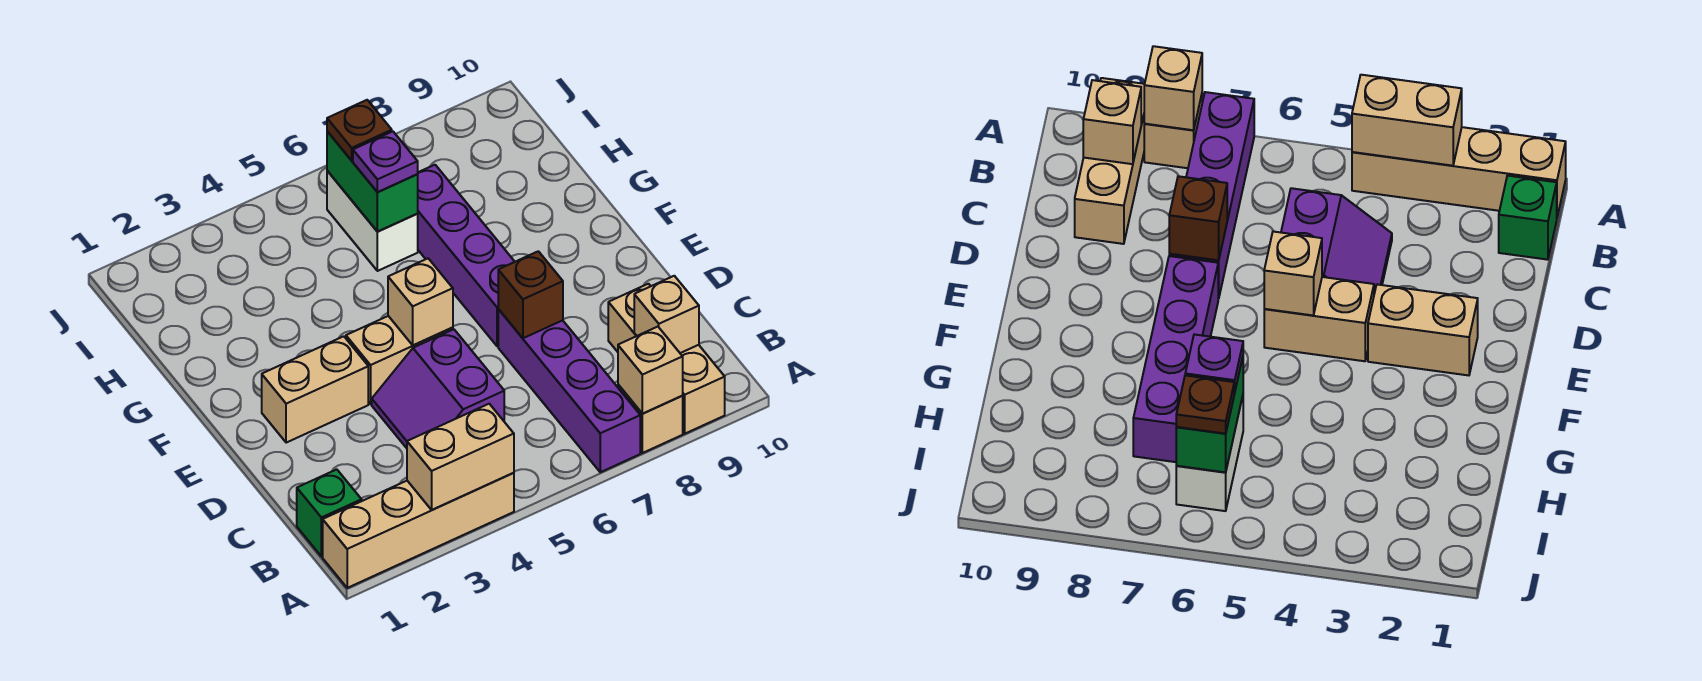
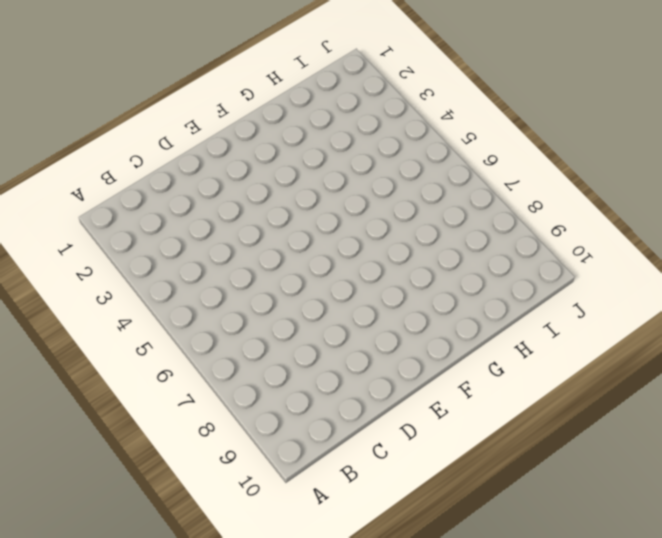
none -> tan brick A1:A4 level 1
none -> purple brick A7:D7 level 1
none -> tan brick A8 level 1

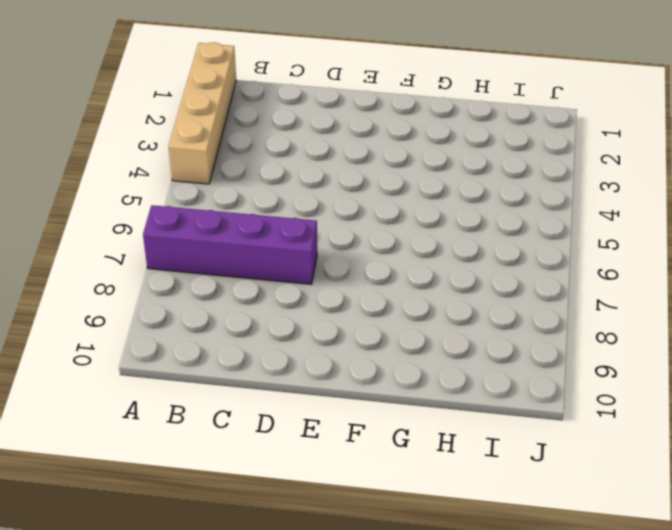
none -> tan brick A8 level 1
none -> tan brick A9:C9 level 1
none -> green brick B1 level 1

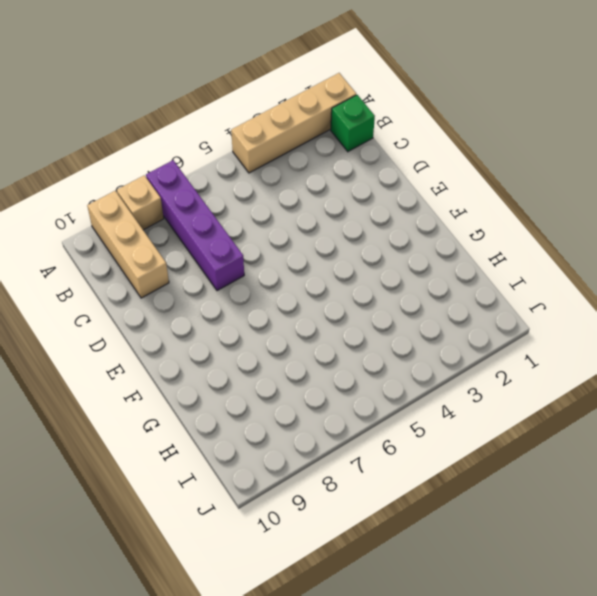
none -> purple slope C4:D5 level 1 top 5
none -> tan brick E2:E3 level 1
none -> tan brick E4:E5 level 1

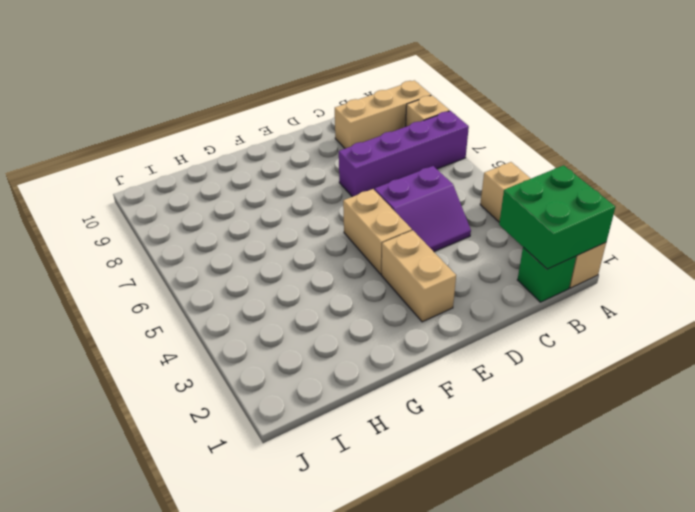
green brick A1:B2 level 2 -> none
none -> purple brick E7:H7 level 1
none -> white brick H6:I6 level 1
none -> tan brick A3:A4 level 2

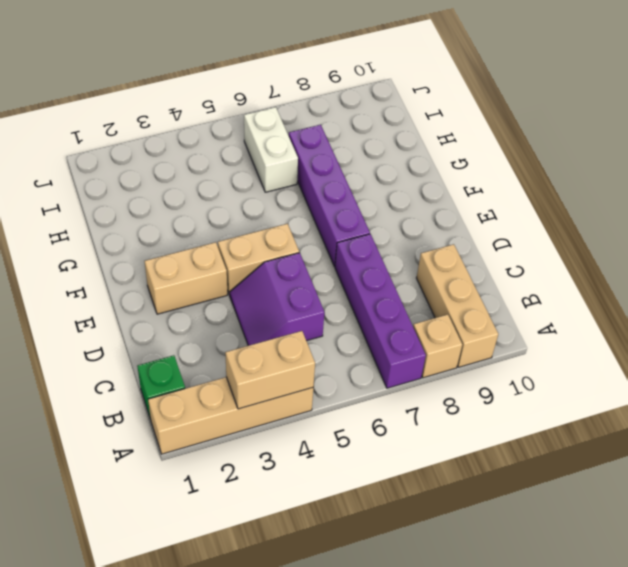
none -> tan brick A8 level 2
none -> tan brick B9 level 2
none -> brown brick D7 level 2

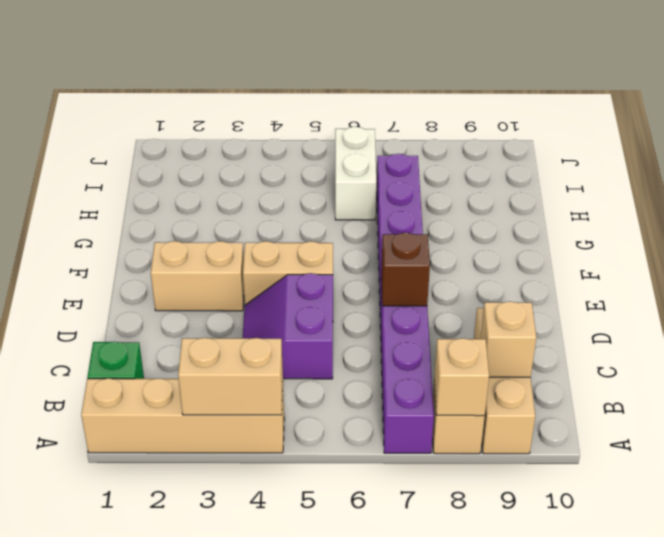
none -> tan brick E5 level 2
none -> green brick H6:I6 level 2
none -> purple plate H6 level 3

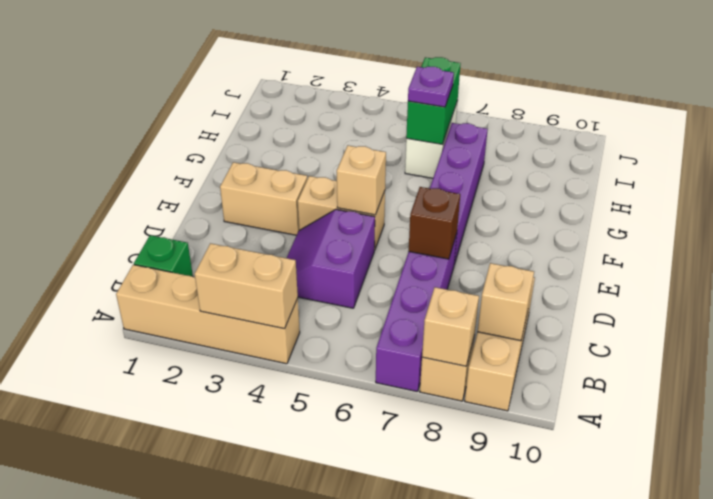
none -> brown plate I6 level 3

